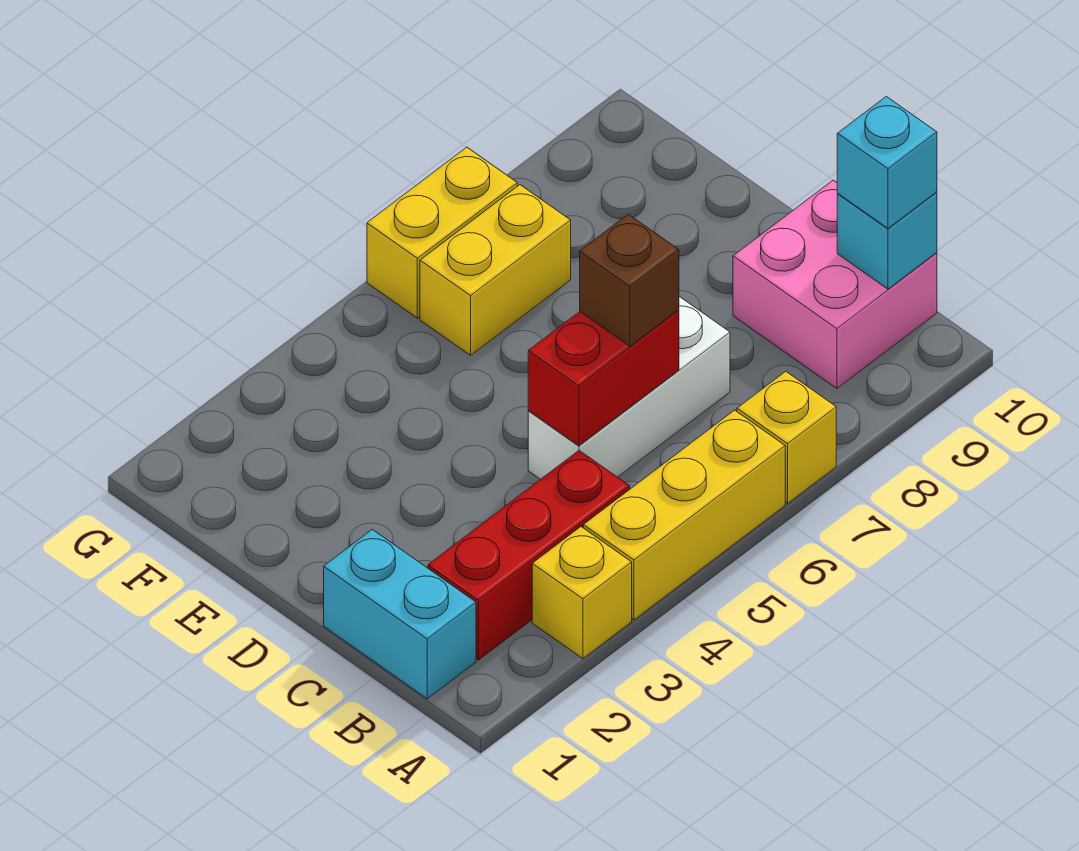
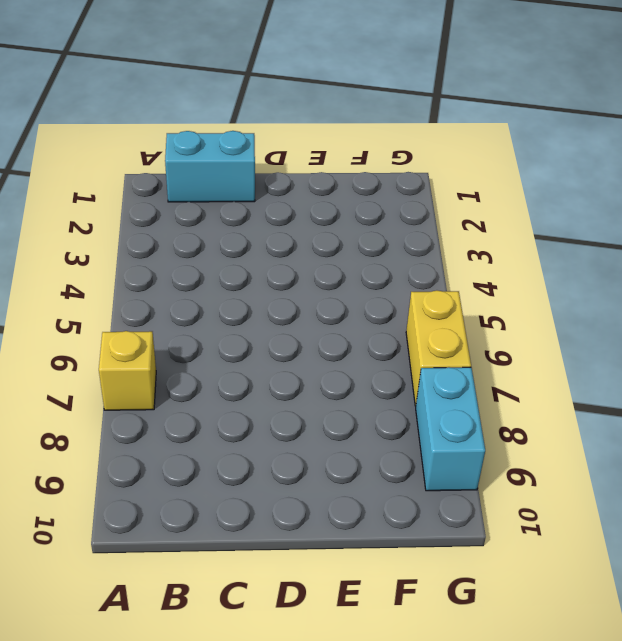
cyan brick G8:G9 level 1 -> none
none -> yellow brick A3 level 1
none -> yellow brick A4:A6 level 1
none -> red brick B2:B4 level 1

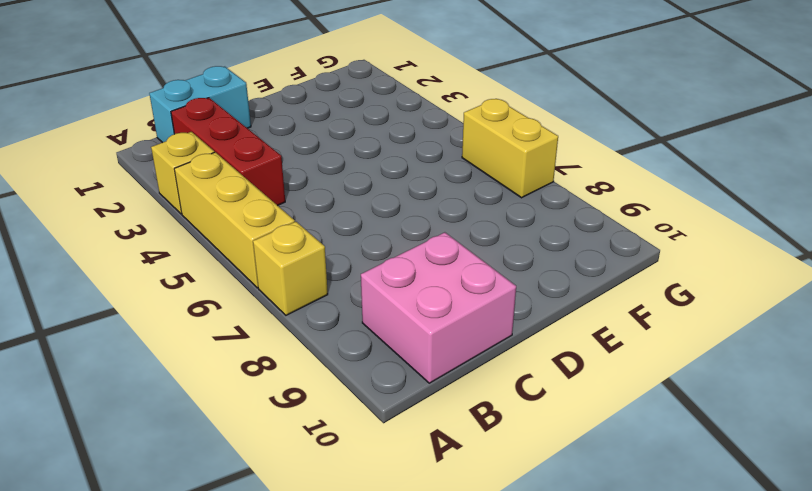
none -> white brick C5:C7 level 1
none -> yellow brick F6:F7 level 1
none -> cyan brick B10 level 2

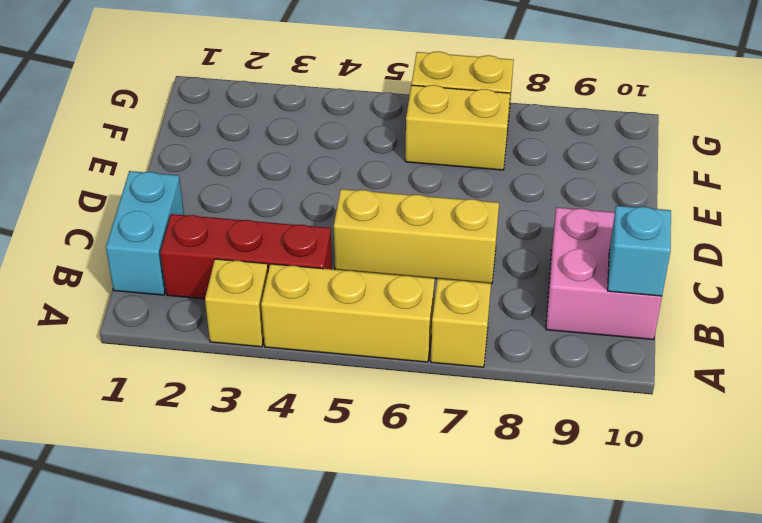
yellow brick C5:C7 level 1 -> white brick C5:C7 level 1
none -> red brick C5:C6 level 2
none -> cyan brick B10 level 3
none -> brown brick C6 level 3

